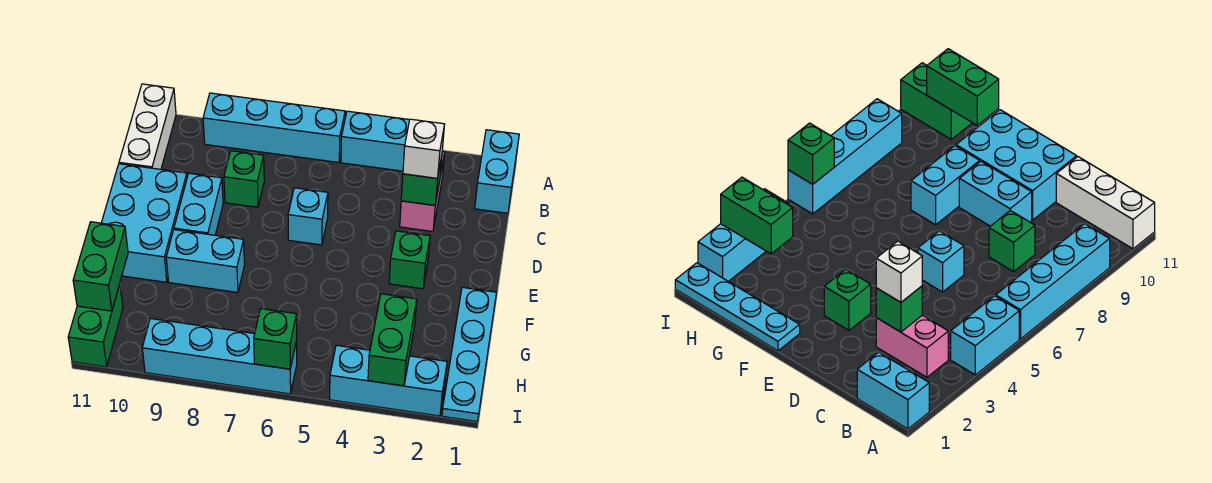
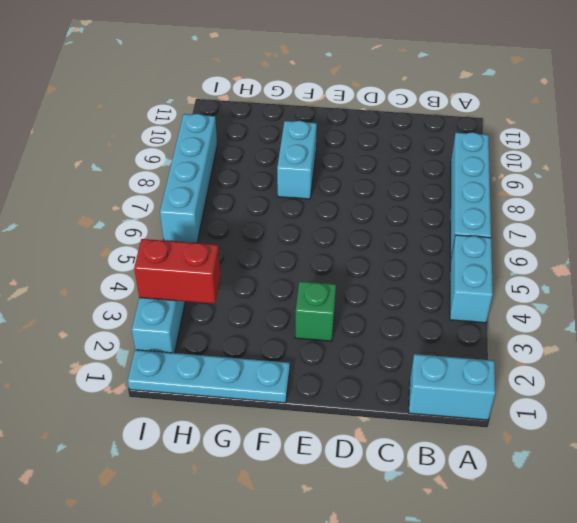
red brick H3:I3 level 2 -> green brick H3:I3 level 2
none -> white brick A11:C11 level 1
none -> pink brick B3:C3 level 1
none -> green brick C8 level 1

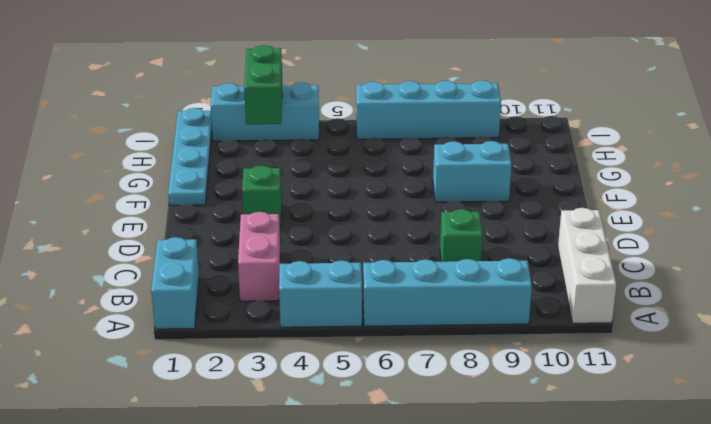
none -> cyan brick D6 level 1
none -> cyan brick D9:E9 level 1
none -> cyan brick D10:F11 level 1

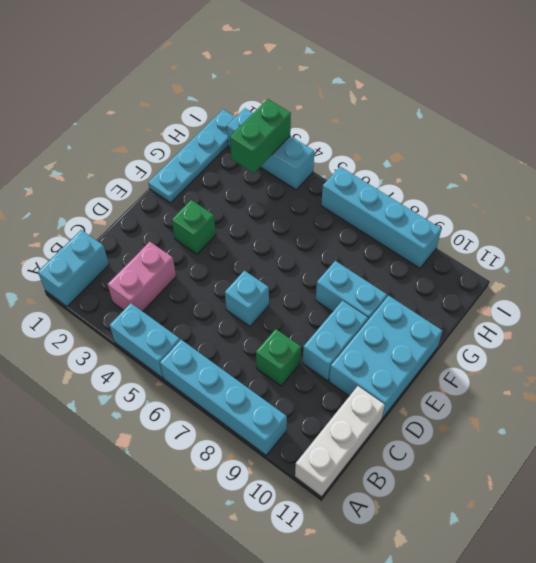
none -> green brick H11:I11 level 1
none -> green brick C3 level 2
none -> green brick G11:H11 level 2

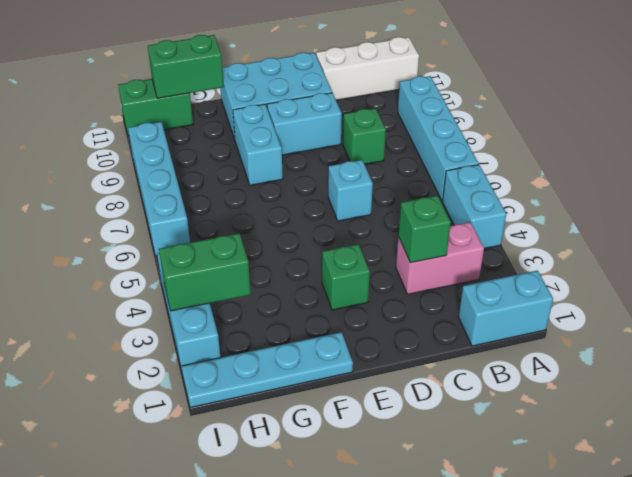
none -> green brick I6 level 2
none -> white brick C3 level 3

